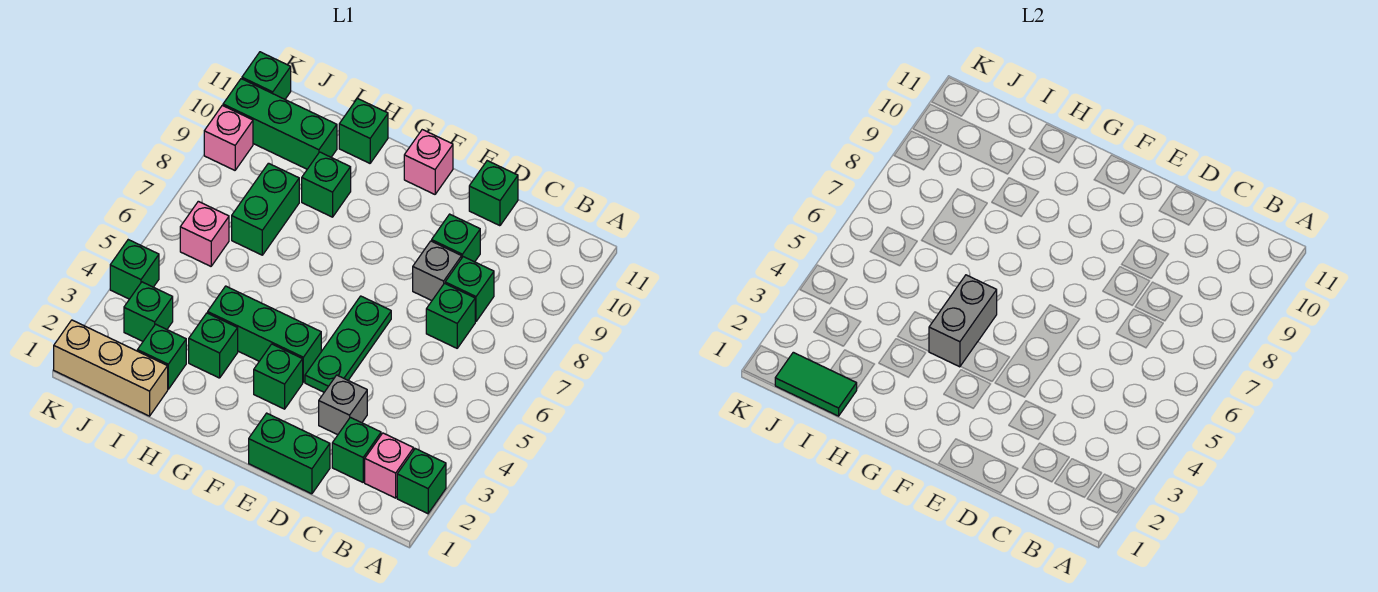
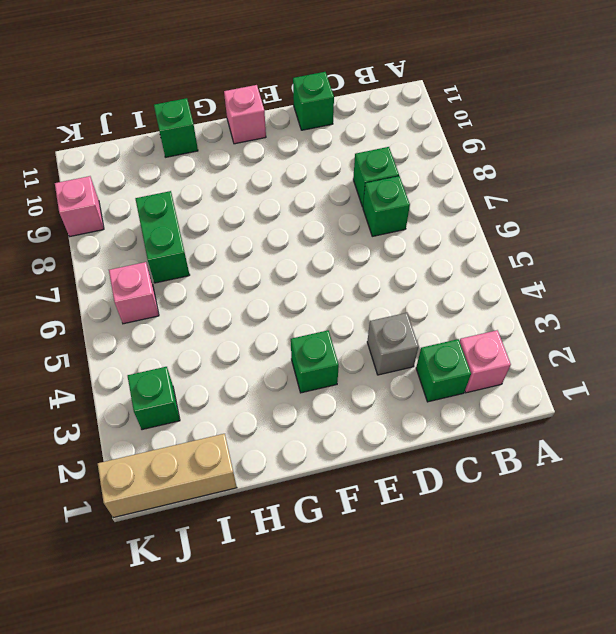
none -> green brick A2 level 1
none -> green brick D1:E1 level 1
none -> grey brick D8 level 1

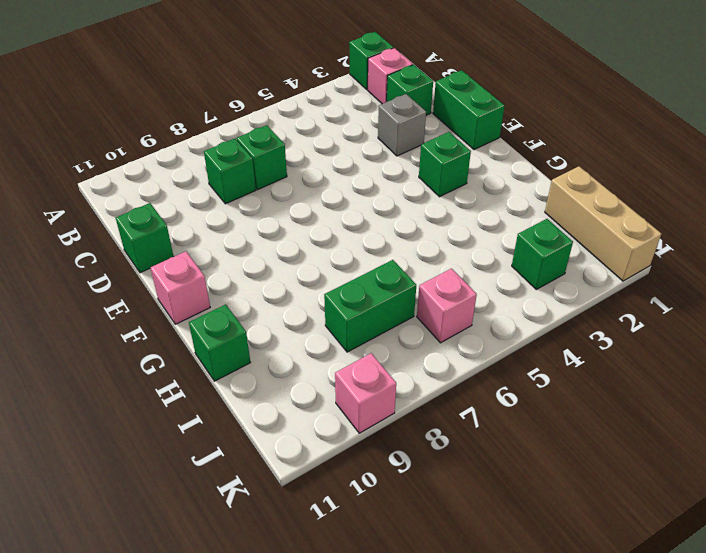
none -> grey brick D8 level 1
none -> green brick D9 level 1
none -> green plate E4:E6 level 1

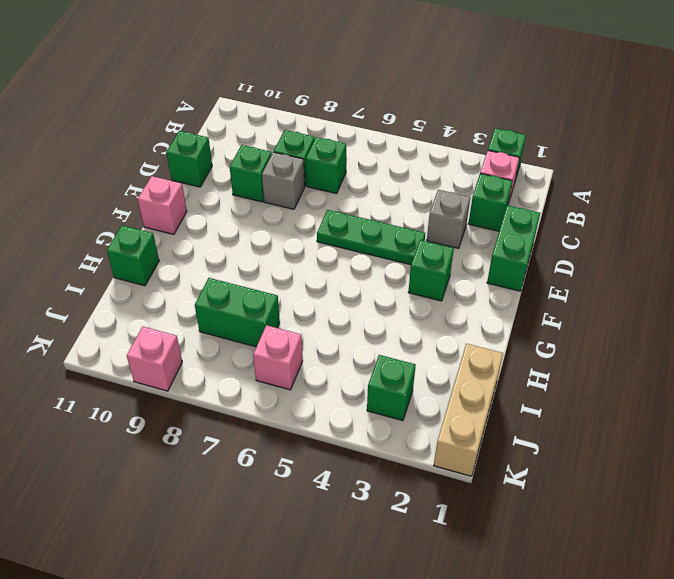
none -> green brick F4:H4 level 1
none -> green brick H3 level 1
none -> green brick H9 level 1

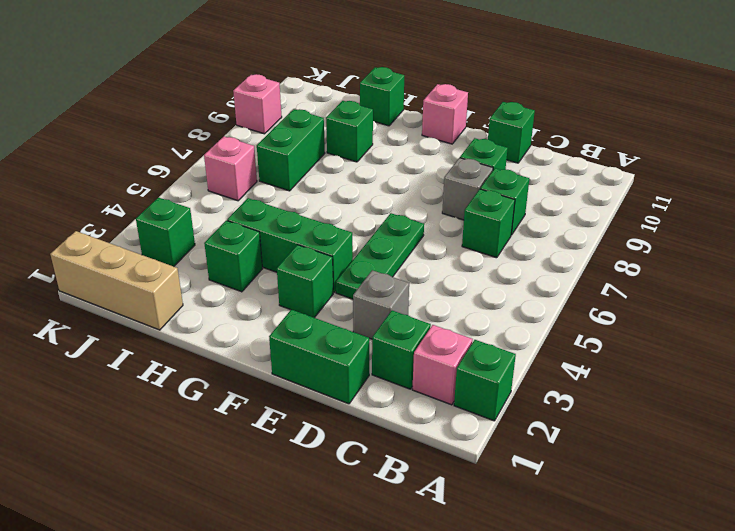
none -> green brick I2 level 1
none -> green brick I10:K10 level 1
none -> green brick K4 level 1

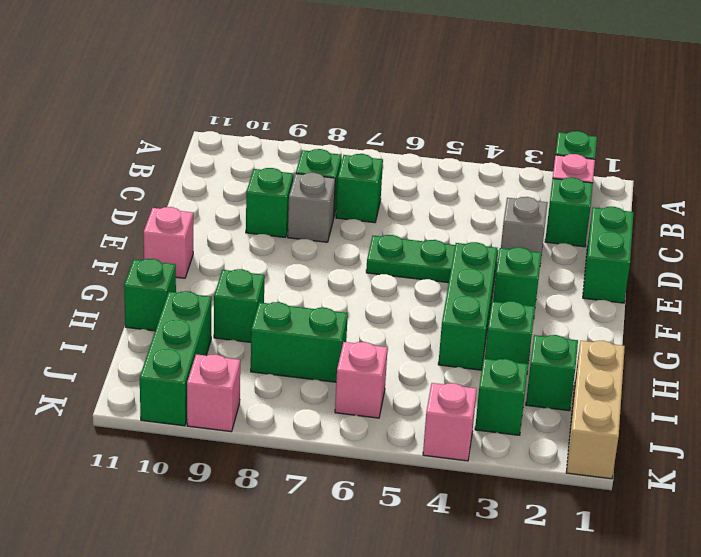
pink brick K4 level 1 -> green brick K4 level 1
none -> green brick D11 level 1
none -> green brick K11 level 1
none -> grey brick G4:G5 level 2

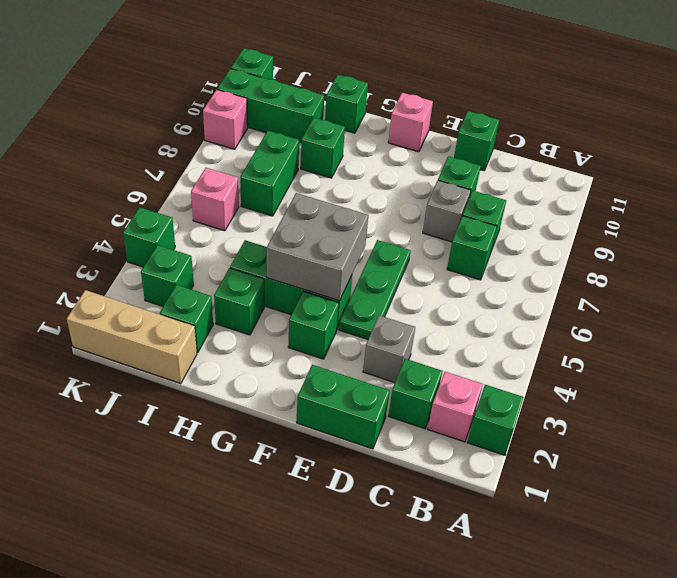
grey brick F4:G5 level 2 -> grey brick G4:G5 level 2
none -> green tile I1:J1 level 2

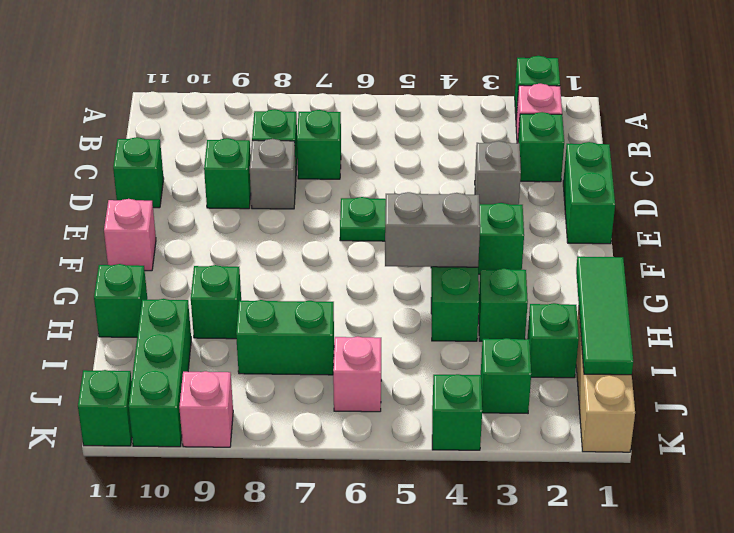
green tile H1:J1 level 2 -> green tile I1:J1 level 2

